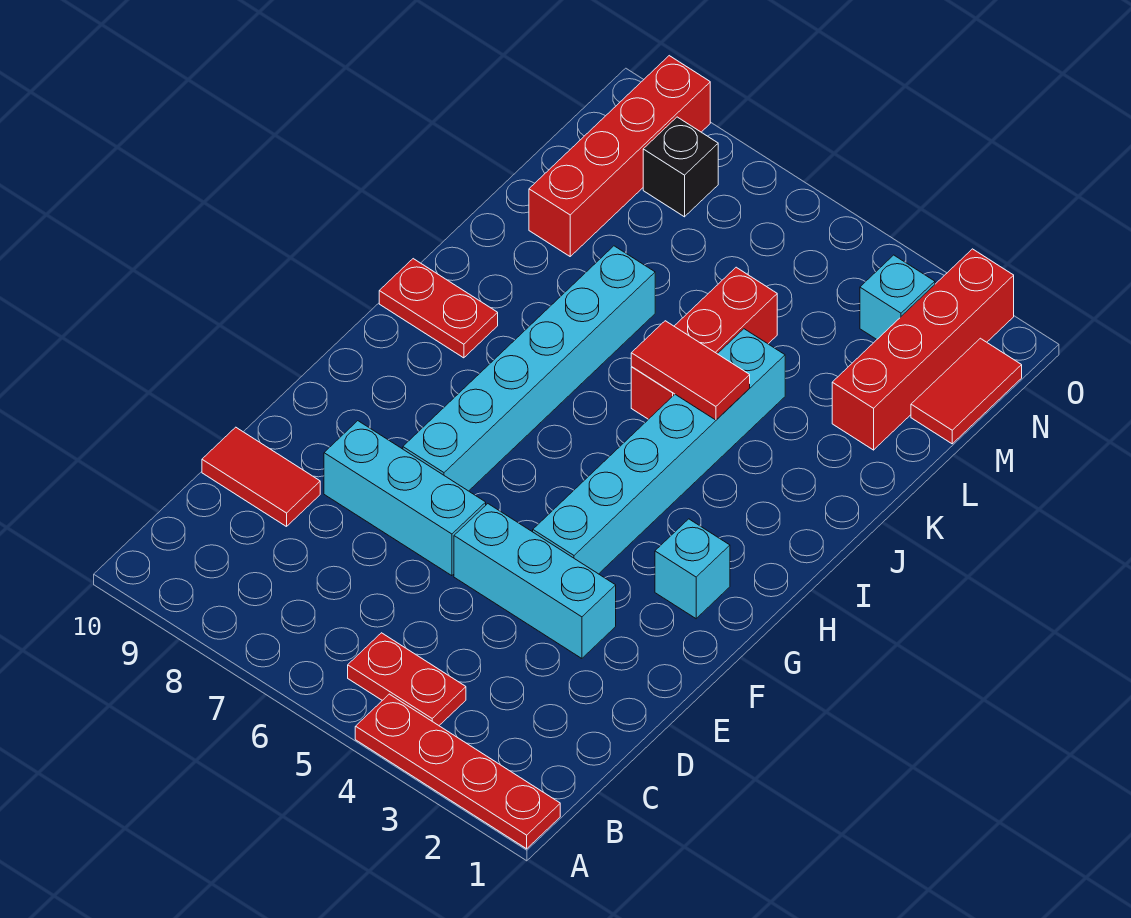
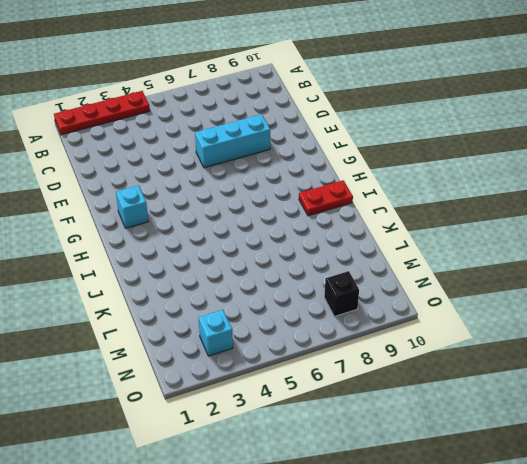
none -> red plate B4:B5 level 1
none -> red tile D9:D10 level 1
none -> cyan brick E3:E5 level 1

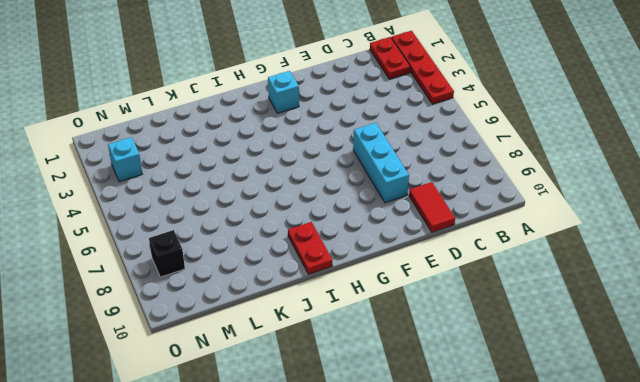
red plate B1:B2 level 1 -> red plate B4:B5 level 1
none -> cyan brick E3:E5 level 1
none -> cyan brick F4:K4 level 1
none -> cyan brick F7:K7 level 1

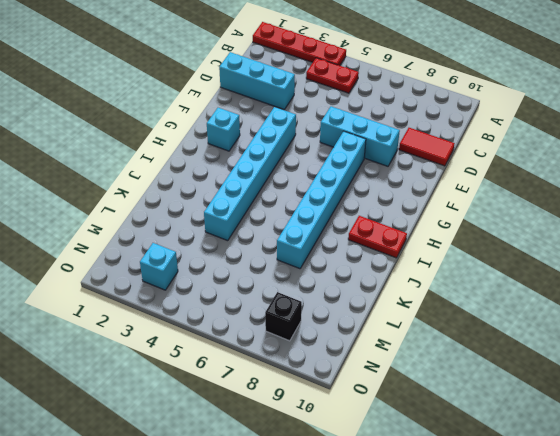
cyan brick D1:D3 level 1 -> cyan brick E3:E5 level 1
none -> red brick J5:L5 level 1
none -> red brick L2:O2 level 1
none -> red brick L9:O9 level 1

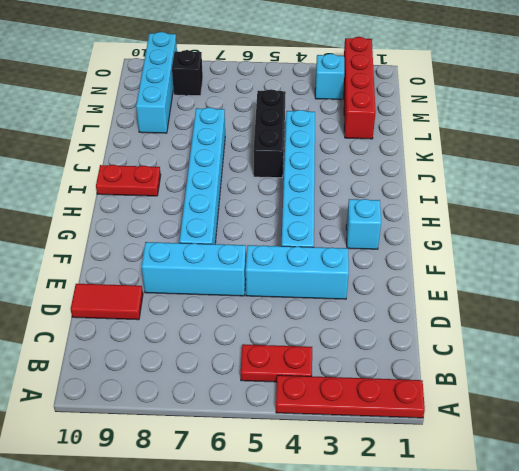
black brick J5:L5 level 1 -> red brick J5:L5 level 1
cyan brick L9:O9 level 1 -> red brick L9:O9 level 1
none -> red tile M1:N1 level 1
none -> red tile J4:J5 level 2

